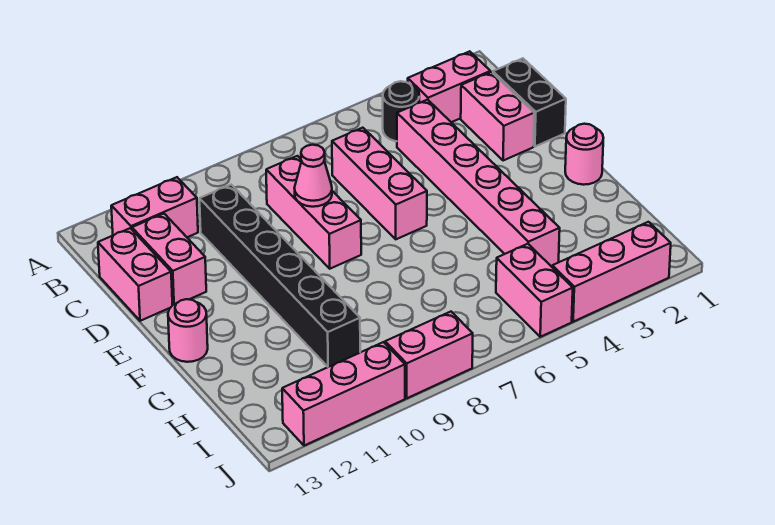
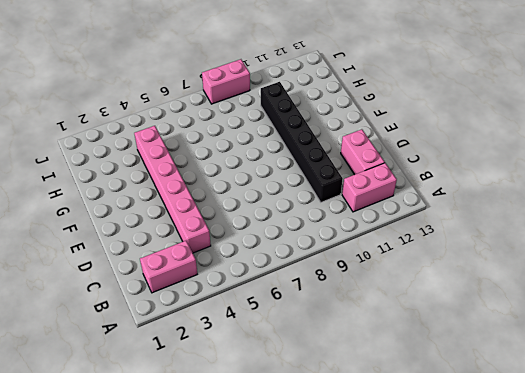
none -> black round brick B4 level 1
none -> black brick C1:D1 level 1
none -> pink brick C2:D2 level 1

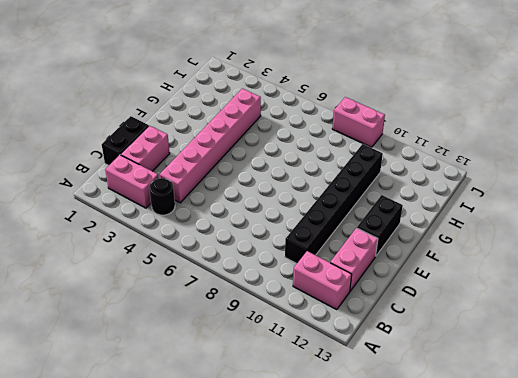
black brick E12:F12 level 1 -> none
none -> pink brick C6:E6 level 1
none -> pink brick C8:E8 level 1
none -> pink brick C13:D13 level 1

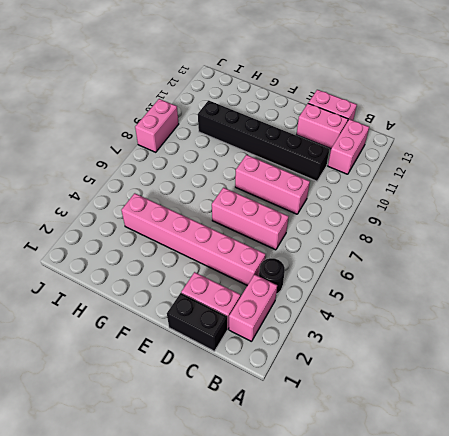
none -> pink round brick F1 level 1
none -> pink round brick F13 level 1
none -> pink brick I5:J5 level 1

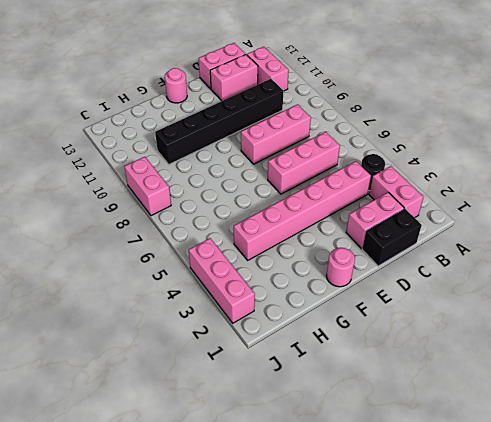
none -> pink brick I5:J5 level 1
none -> pink brick J10:J12 level 1
none -> pink cone D8 level 2

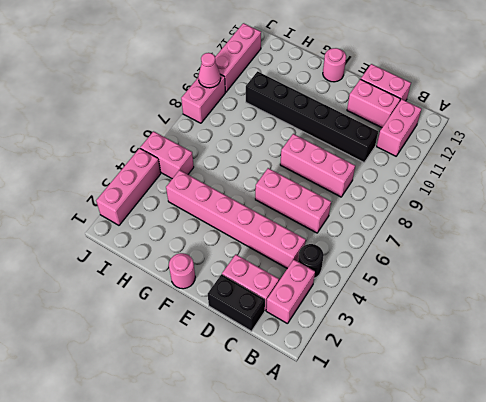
pink cone J9 level 2 -> pink cone D8 level 2

